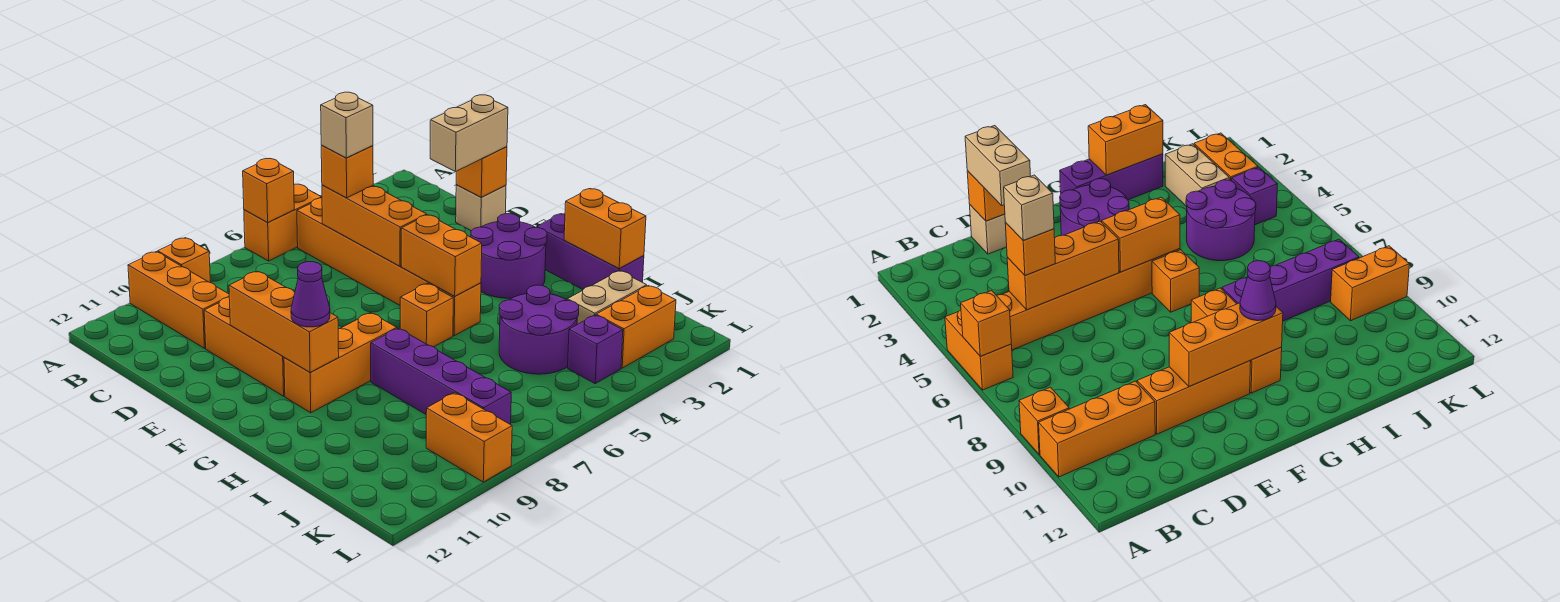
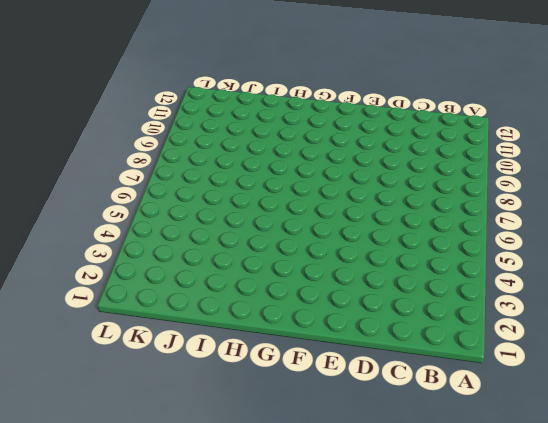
none -> orange brick A5:A6 level 1
none -> orange brick A9 level 1
none -> orange brick A10:C10 level 1

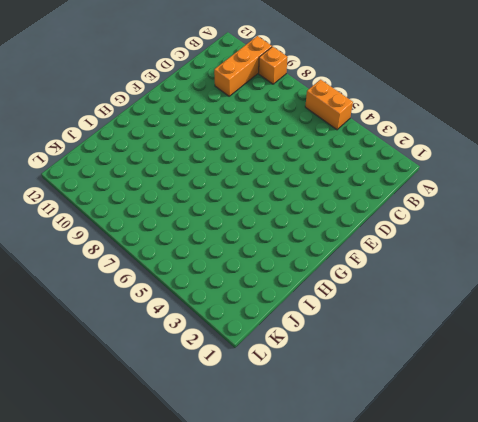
none -> orange brick B5:G5 level 1
none -> tan brick D1 level 1
none -> orange brick D10:F10 level 1

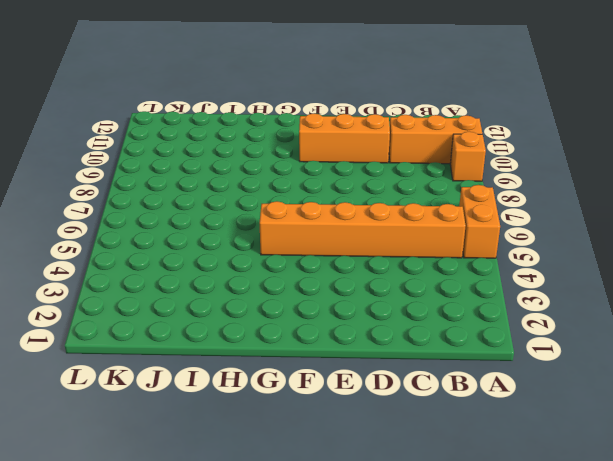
none -> tan brick D1 level 1
none -> purple round brick F2:G3 level 1
none -> purple brick G1:I1 level 1

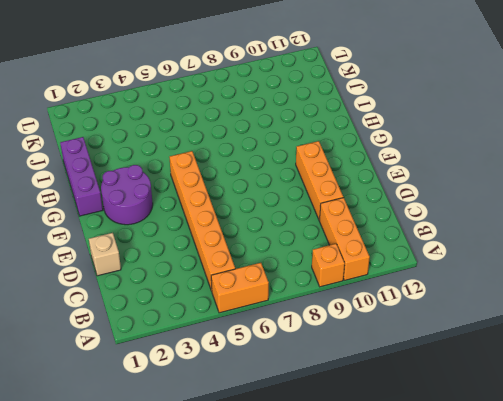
none -> orange brick G6 level 1
none -> orange brick G8:G10 level 1
none -> purple brick H8:K8 level 1

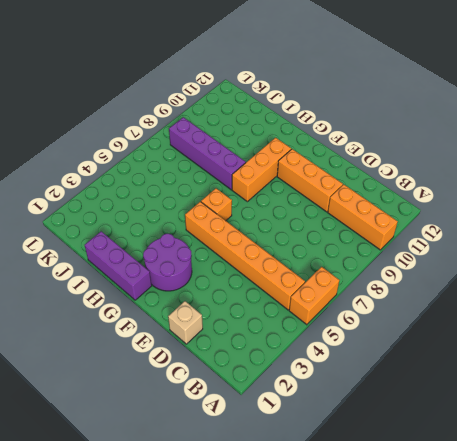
none -> orange brick A9 level 1
none -> purple round brick I4:J5 level 1
none -> tan brick J2:J3 level 1

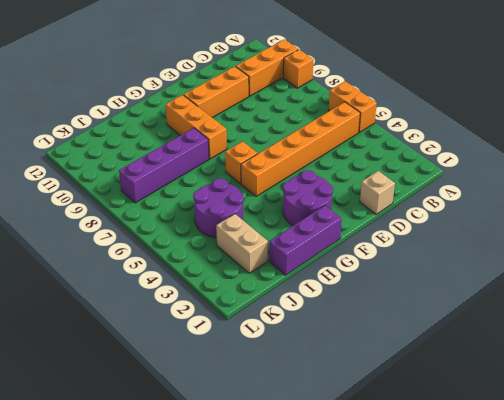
none -> orange brick K2:K3 level 1
none -> purple brick K4 level 1
none -> orange brick K9:L9 level 1

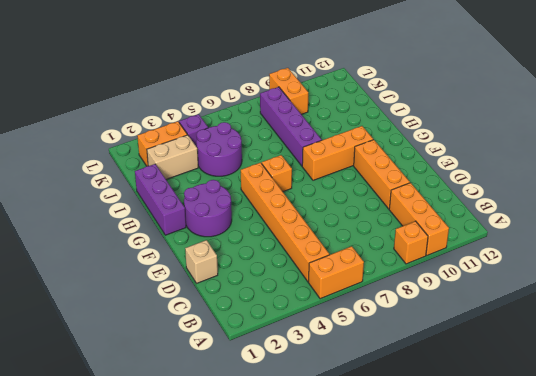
none -> orange brick A6 level 2
none -> orange brick C5:E5 level 2
none -> orange brick D1 level 2

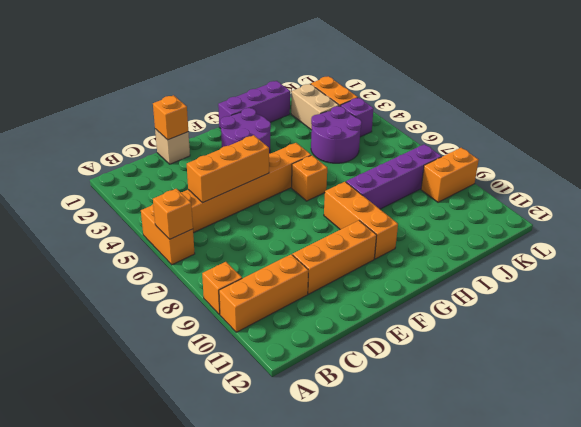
none -> orange brick E10:G10 level 2
none -> orange brick F5:G5 level 2
none -> orange brick H1:I1 level 2

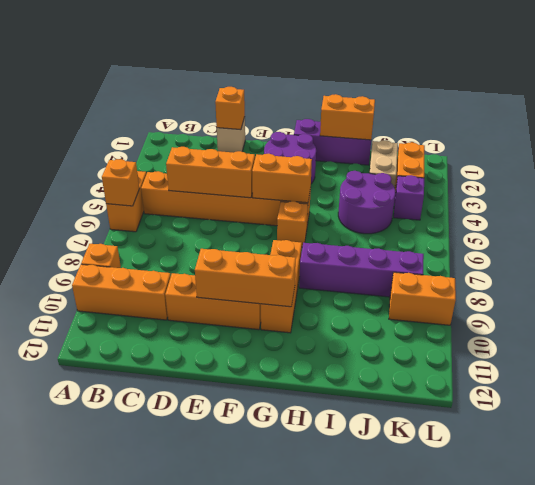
none -> orange brick C5 level 3
none -> tan brick D1:D2 level 3
none -> purple cone G10 level 3

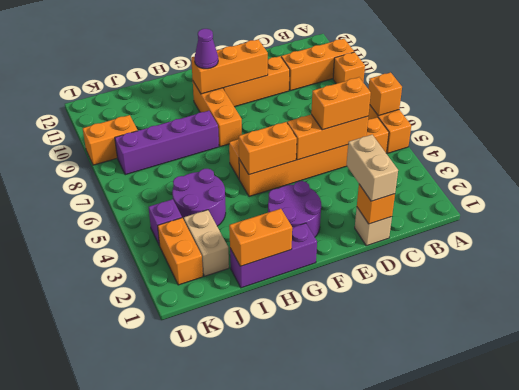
orange brick C5:D5 level 3 -> orange brick C5 level 3
none -> tan brick C5 level 4

